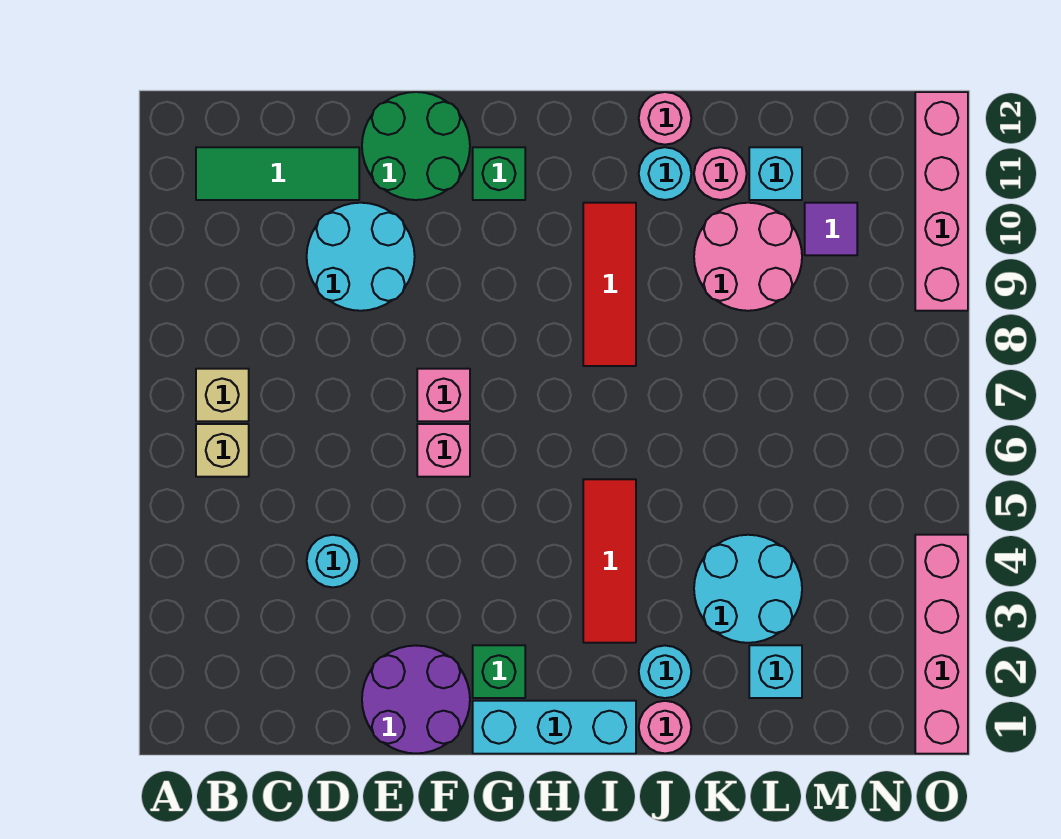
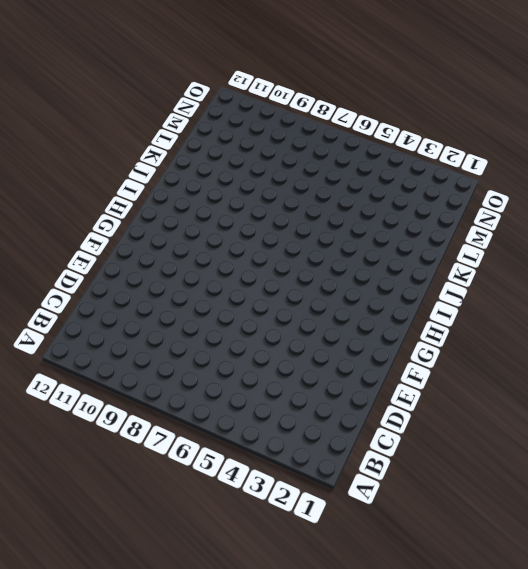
none -> tan brick B6 level 1
none -> tan brick B7 level 1
none -> green tile B11:D11 level 1

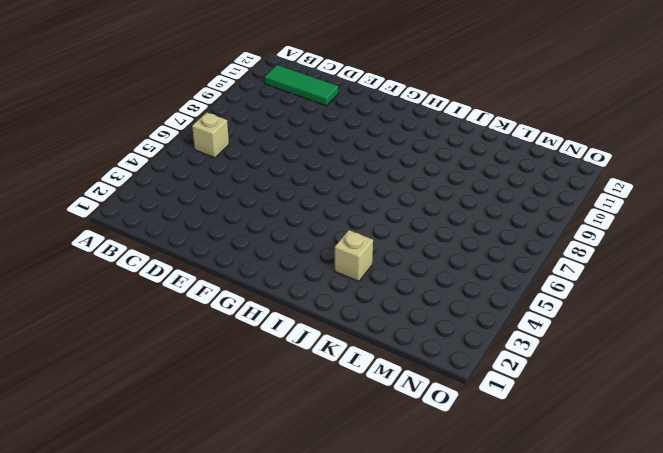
tan brick J3 level 1 -> tan brick B7 level 1
none -> cyan round brick D4 level 1
none -> cyan round brick D9:E10 level 1
none -> purple round brick E1:F2 level 1

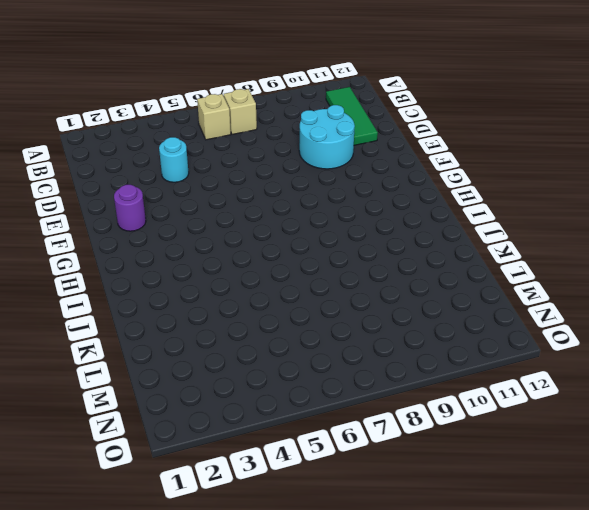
purple round brick F2 level 1 -> purple round brick E1:F2 level 1
none -> green round brick E11:F12 level 1
none -> pink brick F6 level 1
none -> pink brick F7 level 1

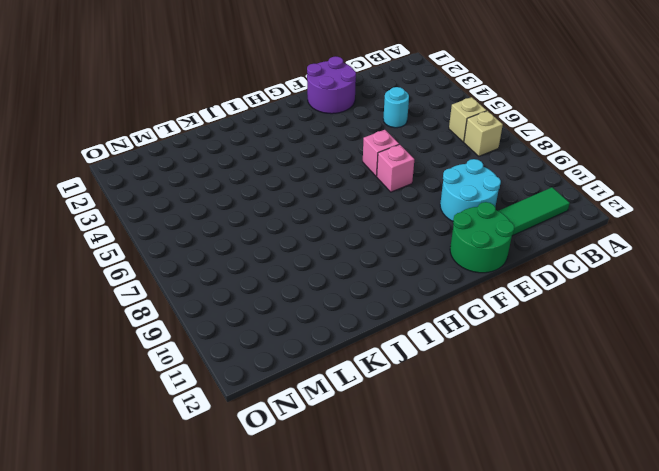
none -> cyan brick G1:I1 level 1
none -> green brick G2 level 1
none -> green brick G11 level 1

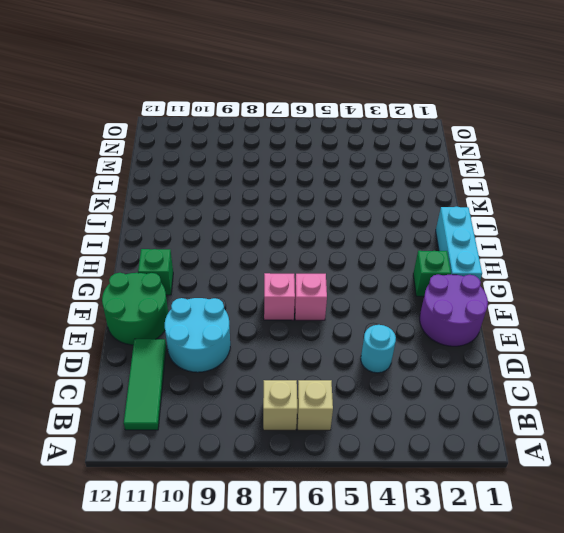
none -> red tile I3:I5 level 1
none -> red tile I8:I10 level 1
none -> pink round brick J1 level 1

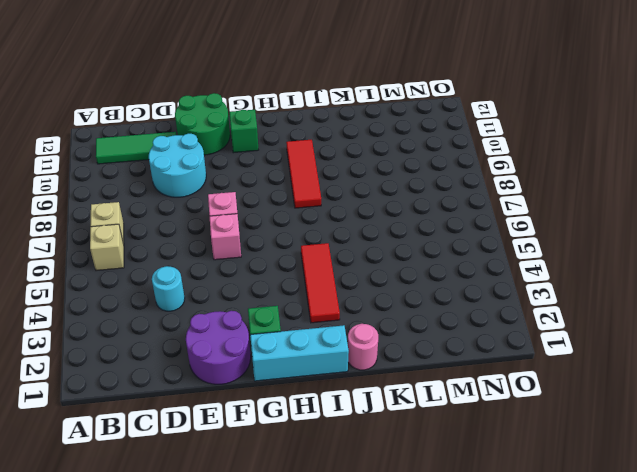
none -> cyan round brick J2 level 1
none -> cyan round brick J11 level 1
none -> pink round brick J12 level 1

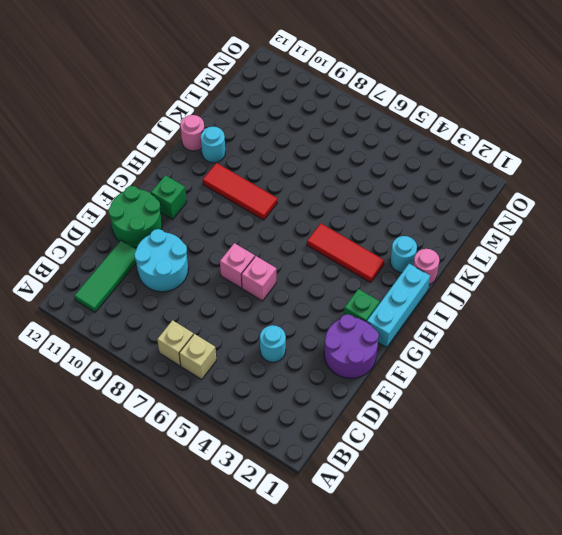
none -> cyan round brick K3:L4 level 1
none -> pink round brick K9:L10 level 1
none -> pink round brick K11 level 1

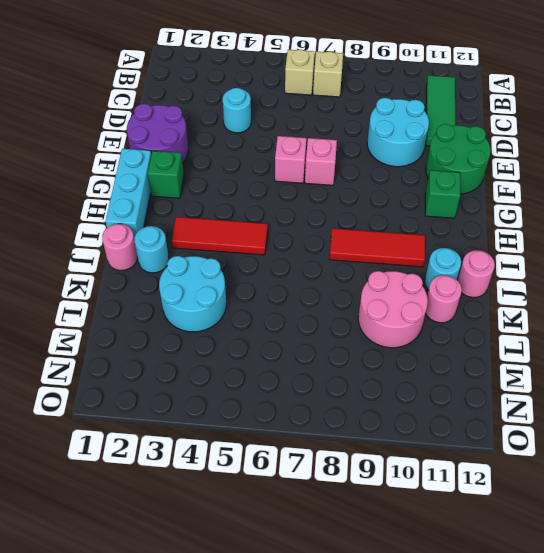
none -> cyan brick L2 level 1
none -> cyan brick L11 level 1
none -> purple tile M10 level 1

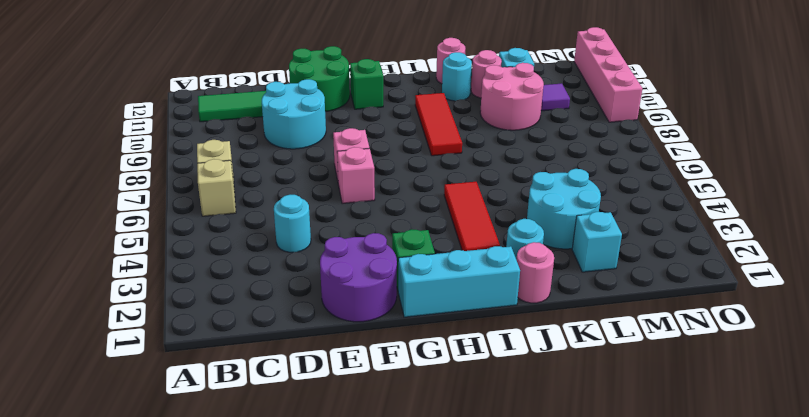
none -> pink brick O1:O4 level 1

